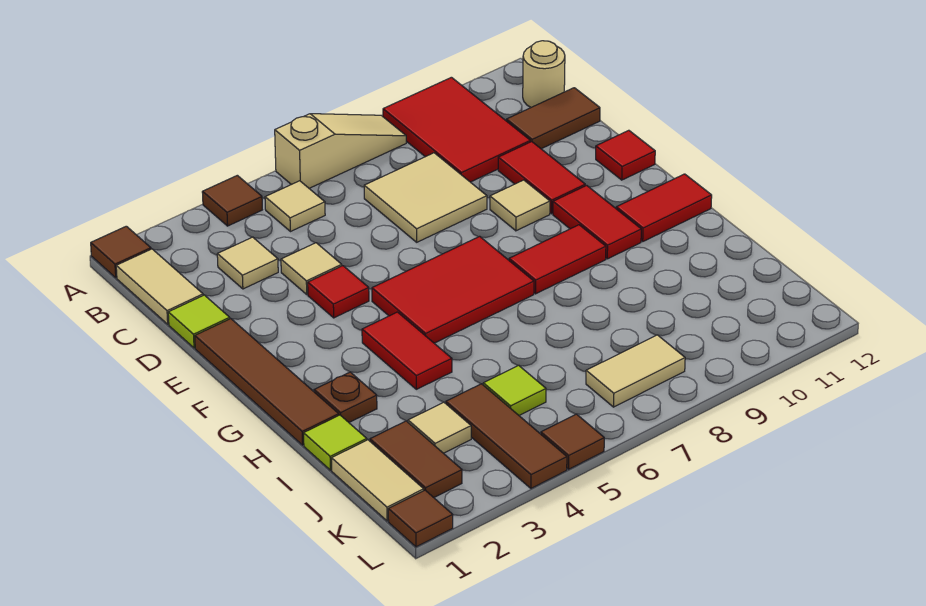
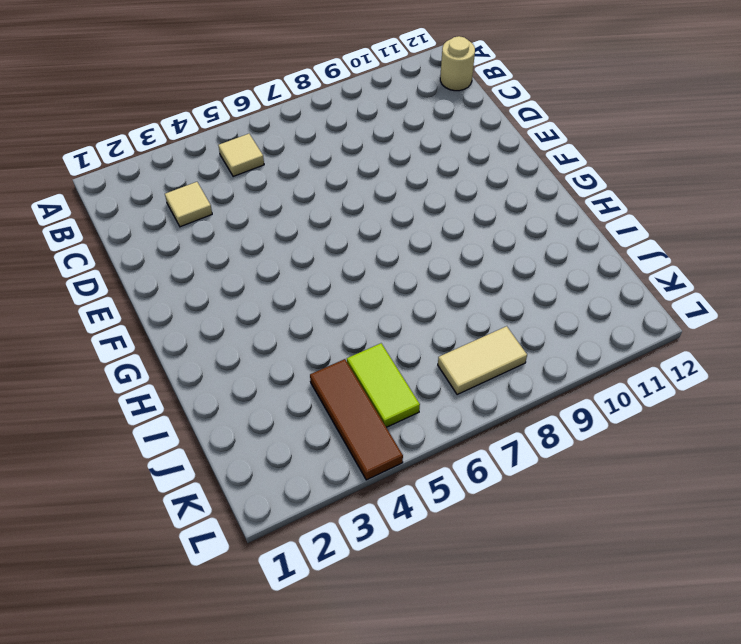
lime tile J5:K5 level 1 -> lime tile J5 level 1
none -> brown tile A1 level 1
none -> brown tile A4 level 1
none -> tan slope A6:A8 level 1 top 6
none -> red tile A9:C10 level 1

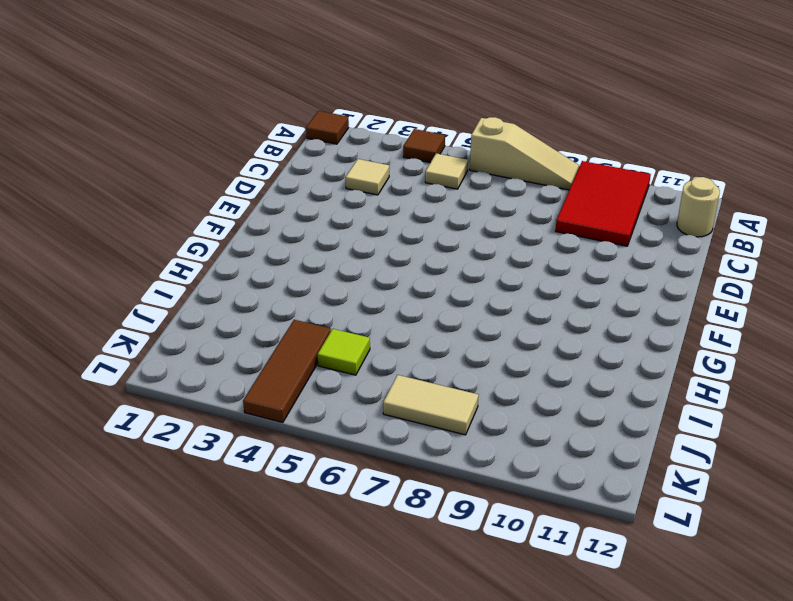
none -> tan tile B1:C1 level 1
none -> tan tile C7:D8 level 1
none -> brown tile C11:C12 level 1
none -> lime tile D1 level 1

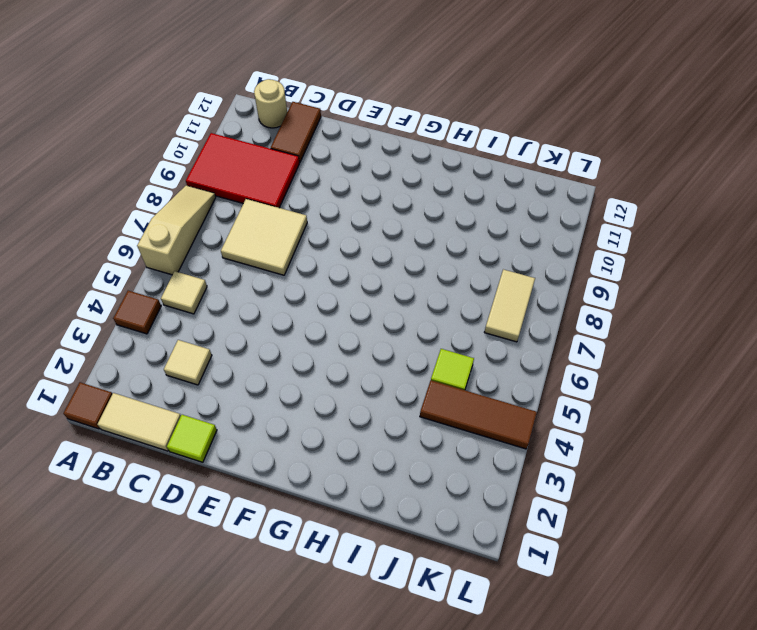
none -> tan tile D4 level 1
none -> red tile D10:E10 level 1
none -> brown tile E1:H1 level 1
none -> red tile E4 level 1

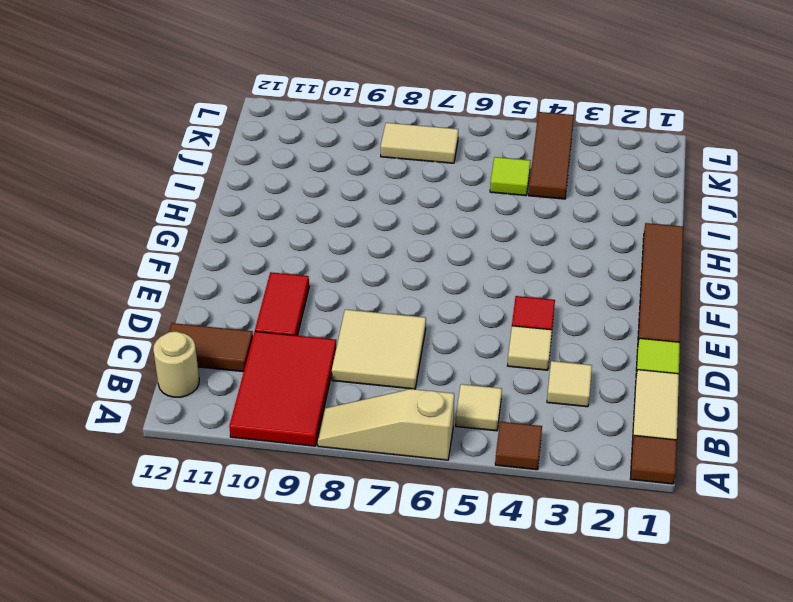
none -> tan tile E9 level 1
none -> red tile E12 level 1
none -> red tile F5:G7 level 1
none -> red tile F10:G10 level 1

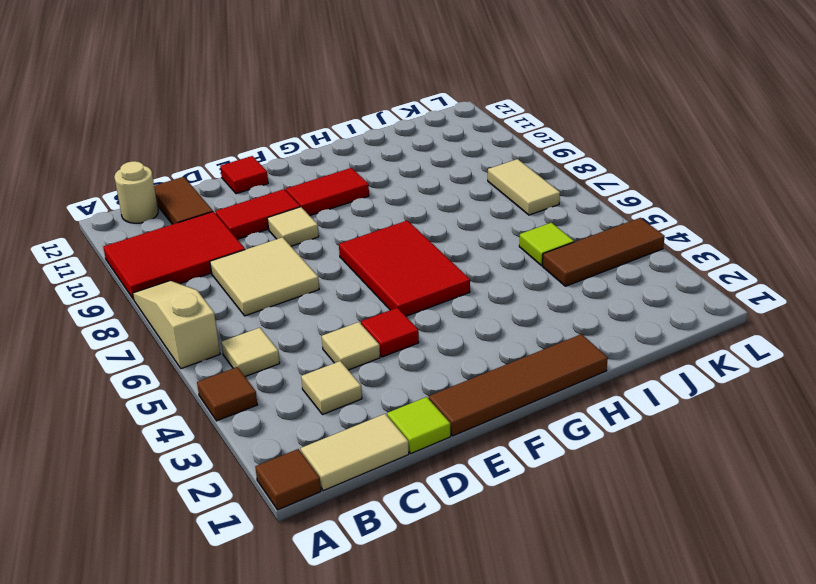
none -> red tile G4:H4 level 1
none -> red tile G8:G9 level 1
none -> red tile G11:G12 level 1
none -> brown plate H2 level 1

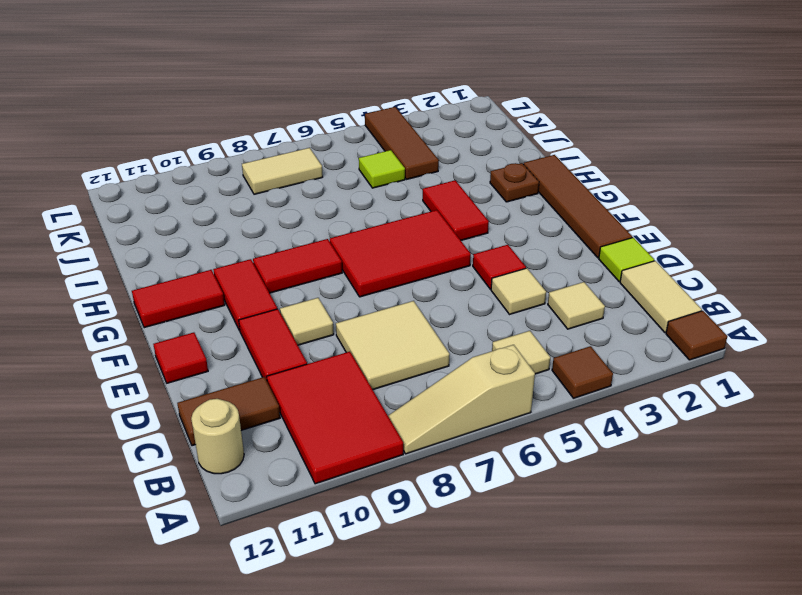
none -> lime tile I1 level 1
none -> tan tile J1:K1 level 1
none -> brown tile J2:K2 level 1
none -> tan tile J3 level 1

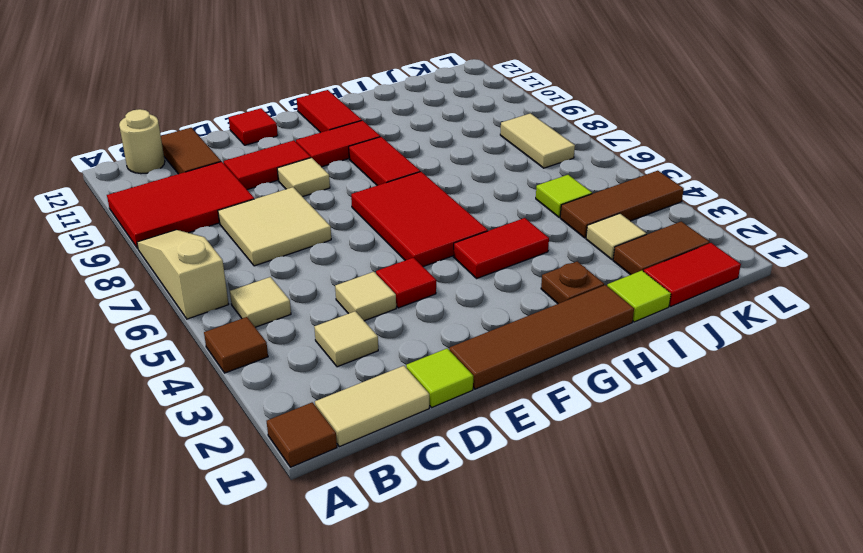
red tile J1:K1 level 1 -> tan tile J1:K1 level 1
none -> brown tile L1 level 1
none -> brown tile L5 level 1

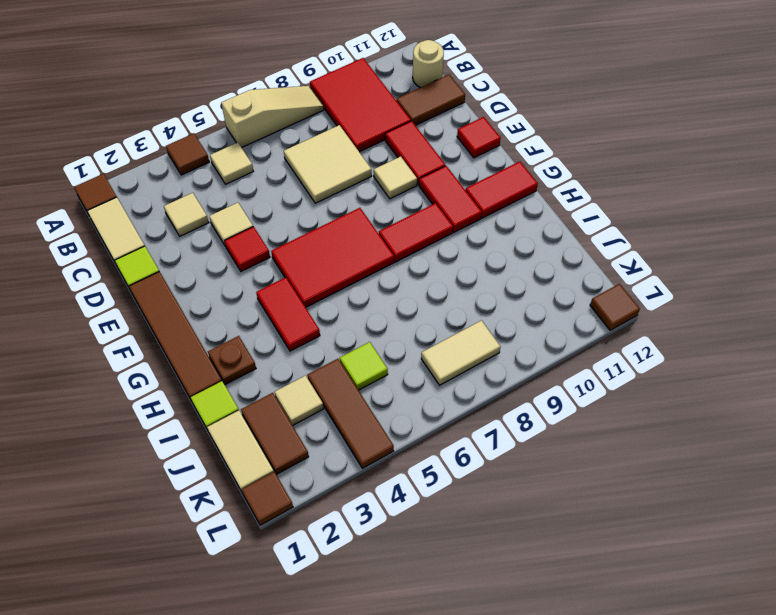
brown tile L12 level 1 -> brown tile L5 level 1

